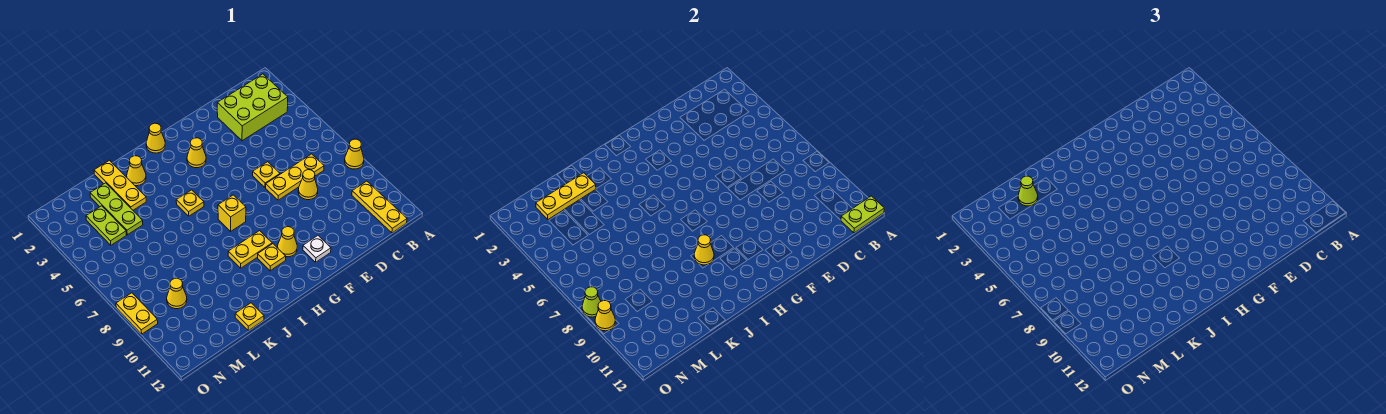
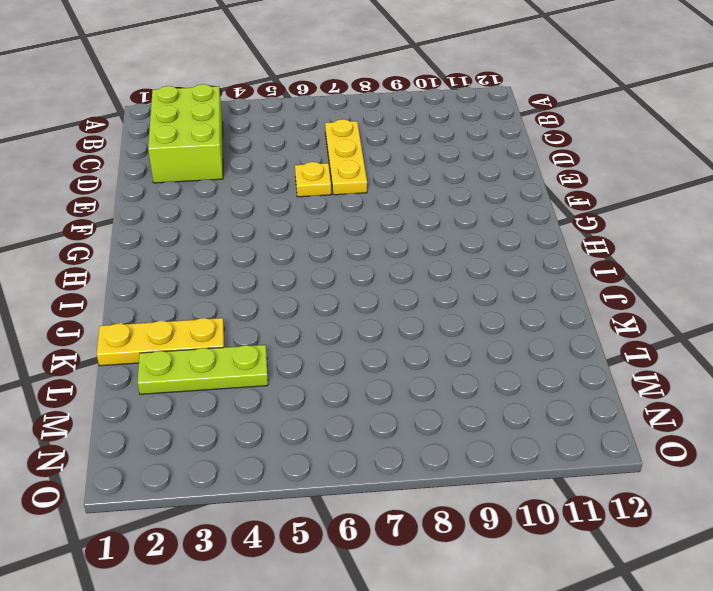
none -> yellow cone A8 level 1
none -> yellow plate B10:B12 level 1
none -> yellow cone D8 level 1

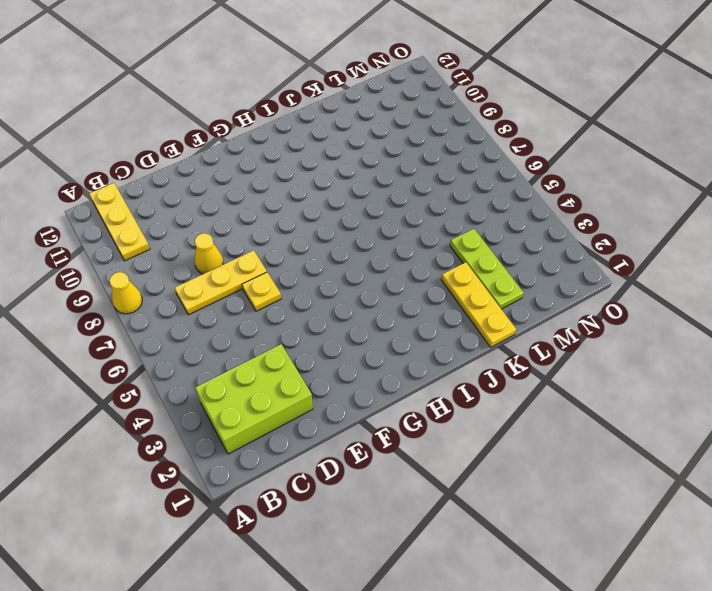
none -> white plate F11 level 1
none -> yellow cone G3 level 1
none -> yellow cone G10 level 1

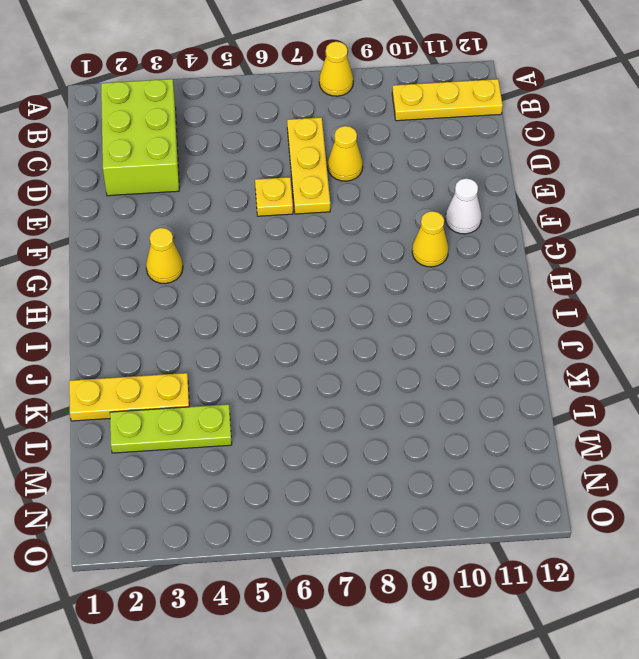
white cone F11 level 1 -> white plate F11 level 1
none -> yellow cone H1 level 1
none -> yellow brick H7 level 1
none -> yellow plate H9:I9 level 1

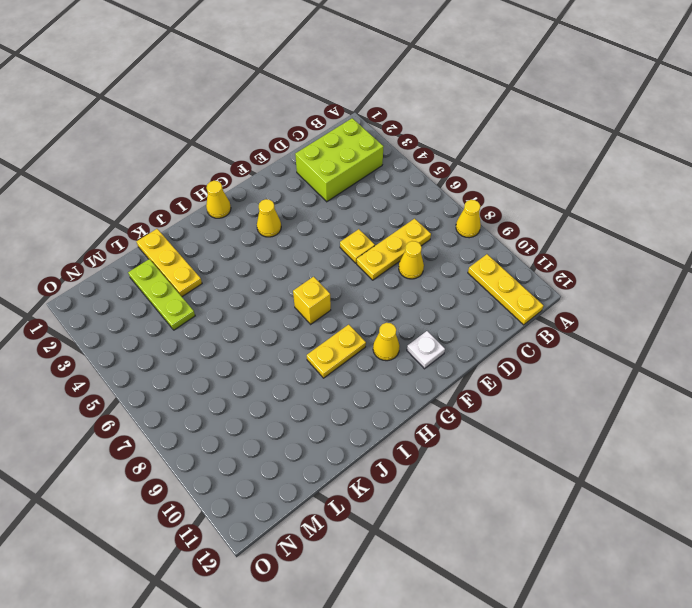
none -> yellow plate H10 level 1
none -> yellow plate I5 level 1
none -> yellow cone J2 level 1

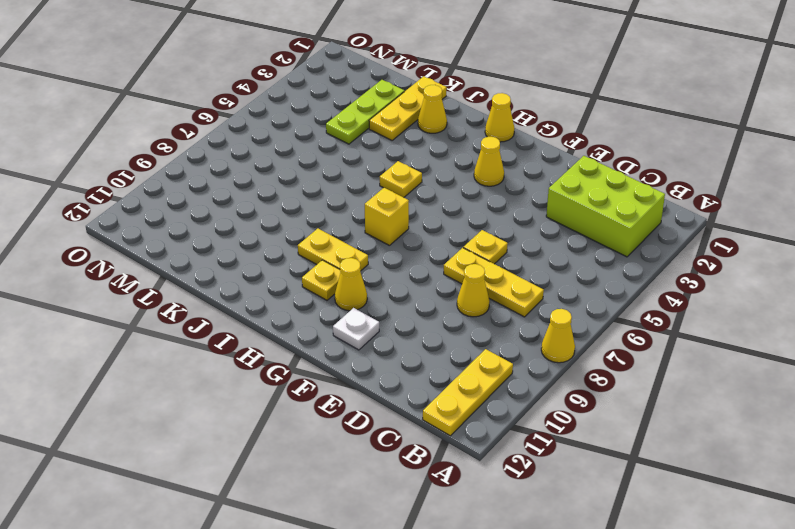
none -> yellow plate K12 level 1
none -> lime plate M3:M4 level 1
none -> yellow cone M9 level 1

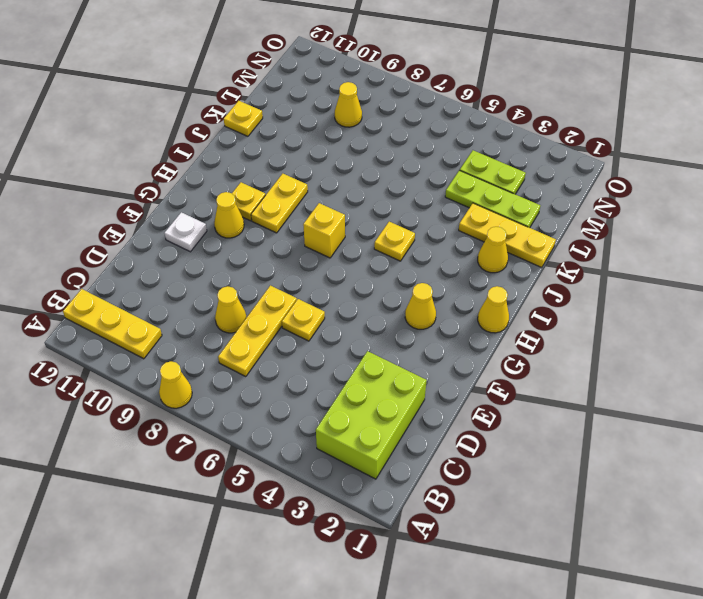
none -> yellow plate O8:O9 level 1
none -> lime plate A12:B12 level 2
none -> yellow cone I9 level 2

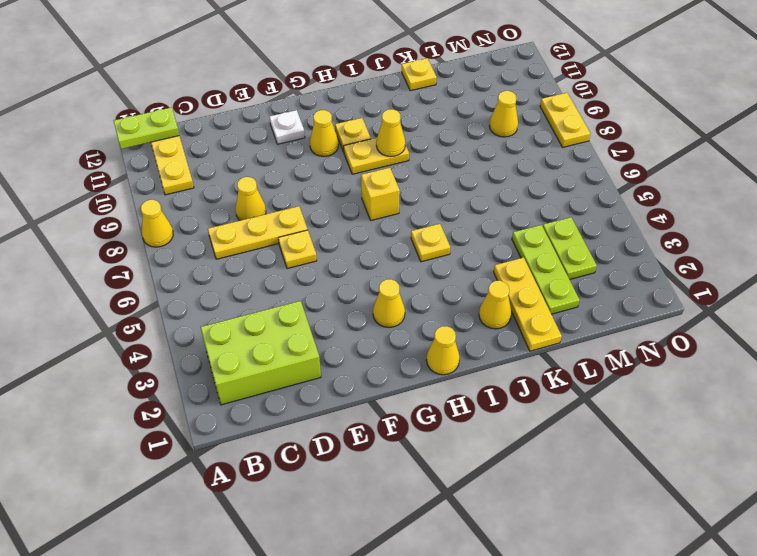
none -> yellow plate K2:M2 level 2
none -> lime cone O8 level 2
none -> yellow cone O9 level 2

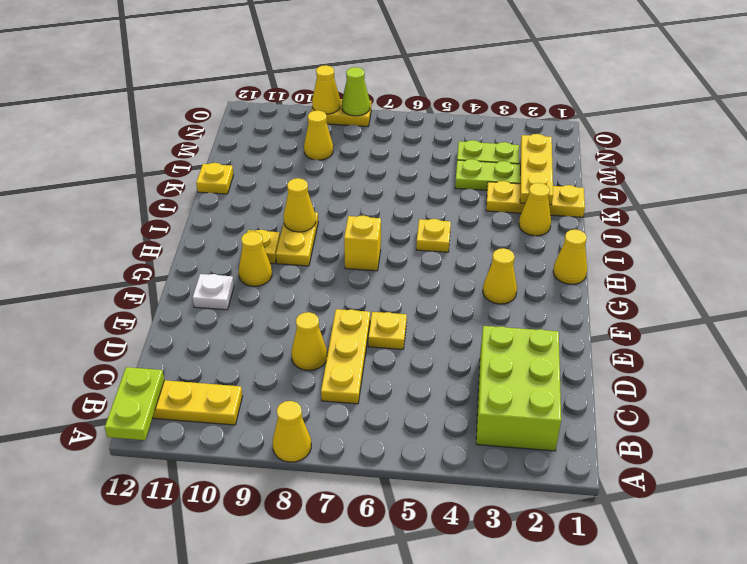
none -> lime cone L2 level 3

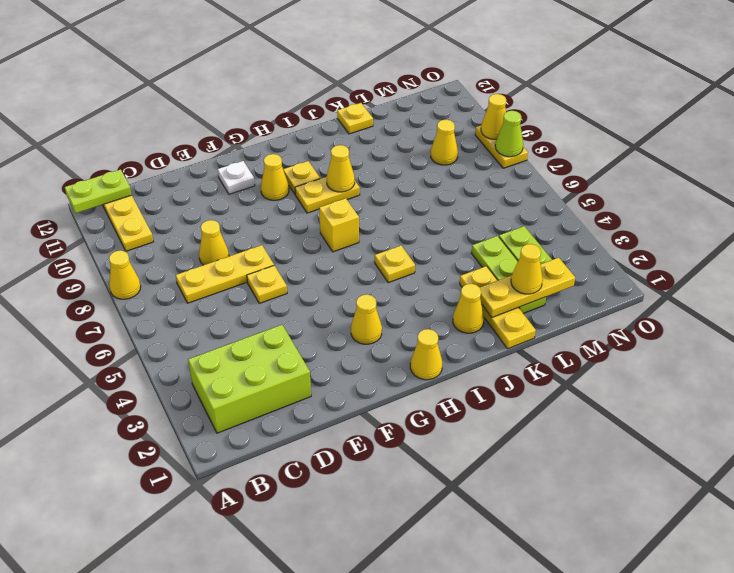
yellow cone L2 level 3 -> lime cone L2 level 3

